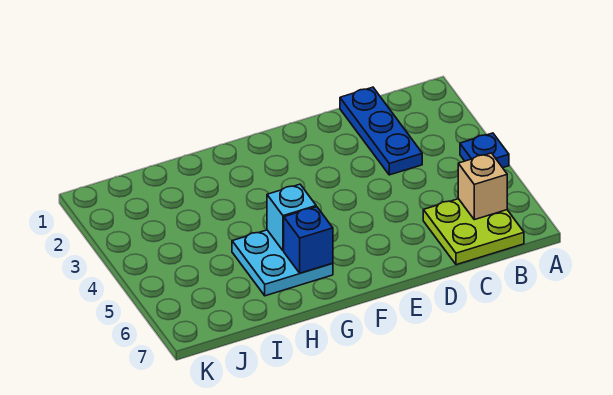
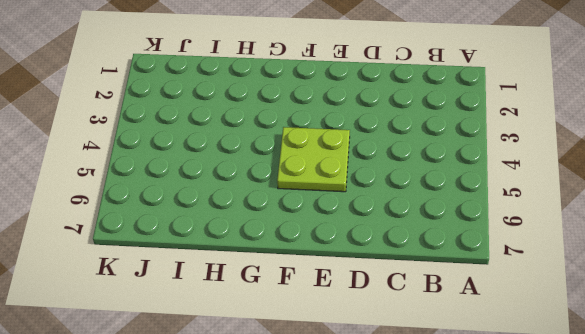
lime plate E4:F5 level 1 -> lime plate B6:C7 level 1
none -> blue plate A4 level 1
none -> blue plate C1:C3 level 1

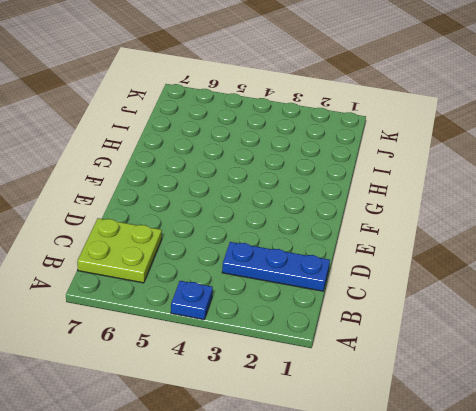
none -> cyan plate G5:H6 level 1
none -> tan brick B6 level 2

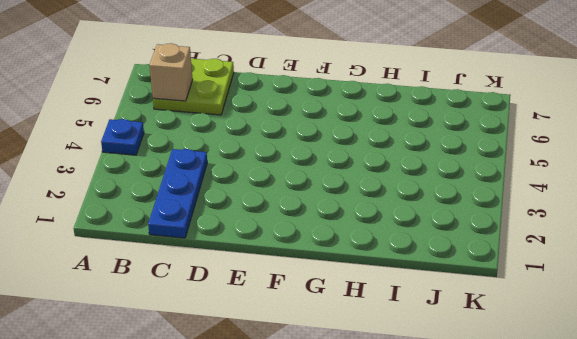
none -> cyan plate G5:H6 level 1
none -> cyan brick G5 level 2

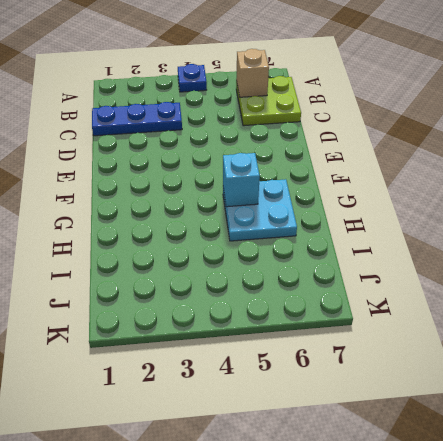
none -> blue brick G6 level 2

